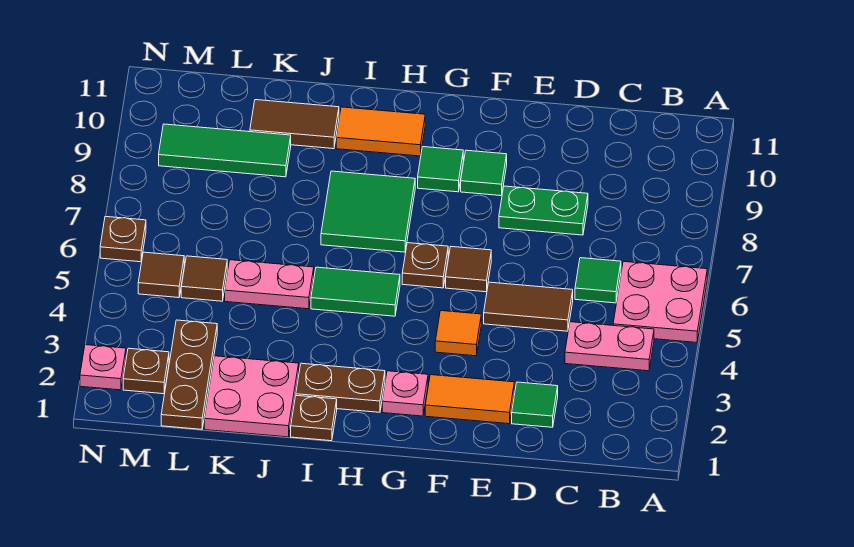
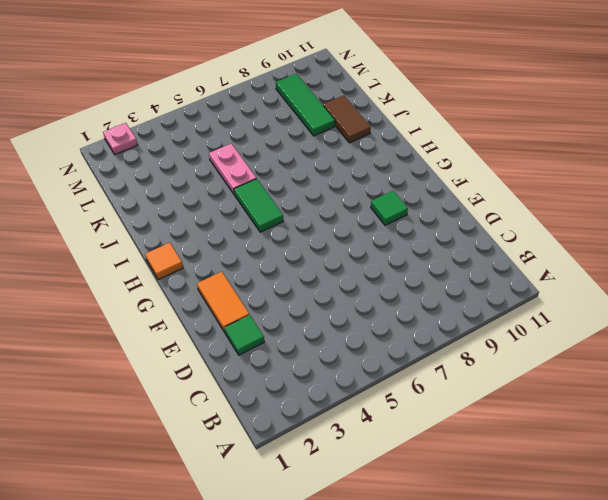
orange tile H1 level 1 -> orange tile F4 level 1
none -> pink plate A5:B6 level 1
none -> pink plate B4:C4 level 1
none -> green tile C6 level 1

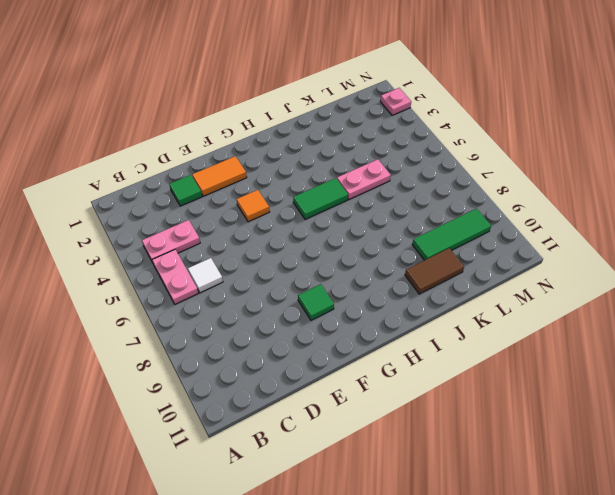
pink plate B5:B6 level 1 -> pink plate A5:B6 level 1
white tile C6 level 1 -> green tile C6 level 1
none -> brown tile D5:E5 level 1
none -> green plate D8:E8 level 1
none -> brown tile F6 level 1

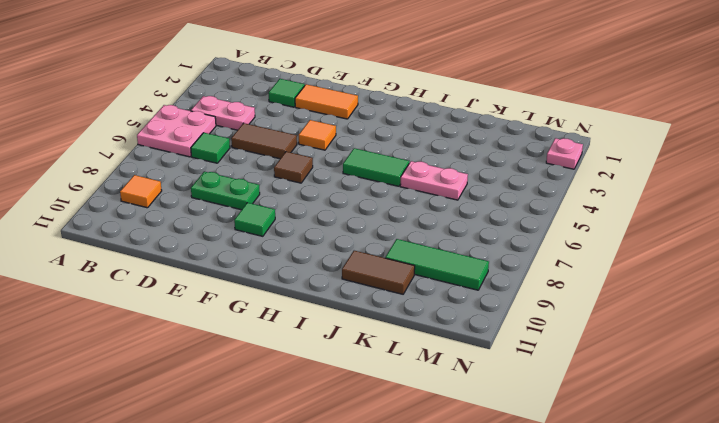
orange tile B9 level 1 -> none
none -> pink plate G2 level 1
none -> brown plate G6 level 1
none -> green tile G9 level 1

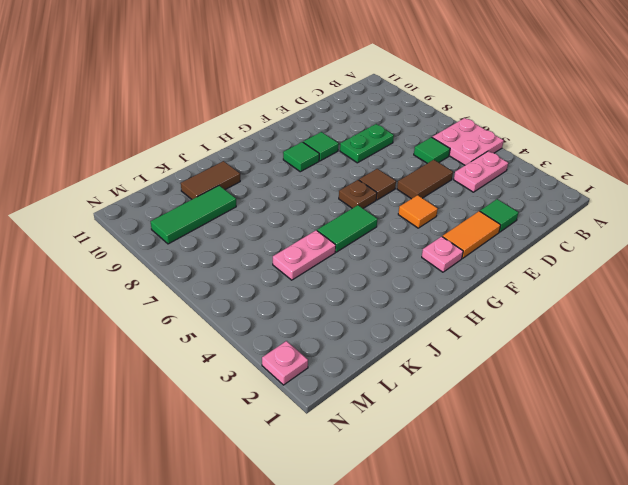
none -> brown plate H2:I2 level 1
none -> green tile H7:I8 level 1
none -> orange tile H10:I10 level 1

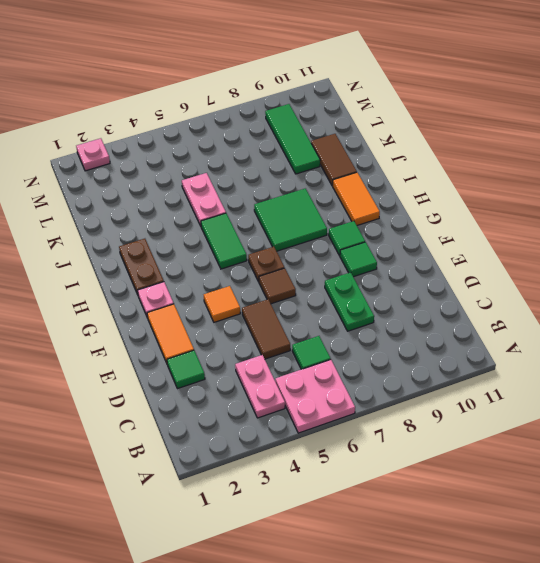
none -> brown plate I1 level 1
none -> pink plate J1:K2 level 1
none -> brown plate L1:L3 level 1

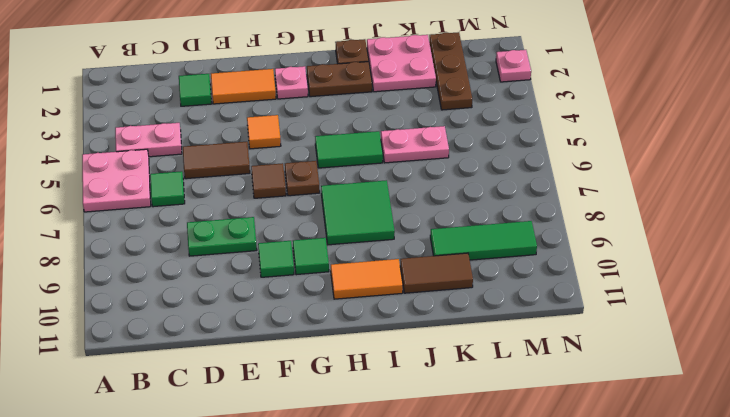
none -> brown tile L5 level 1
none -> brown plate M2 level 1
none -> brown tile M5 level 1

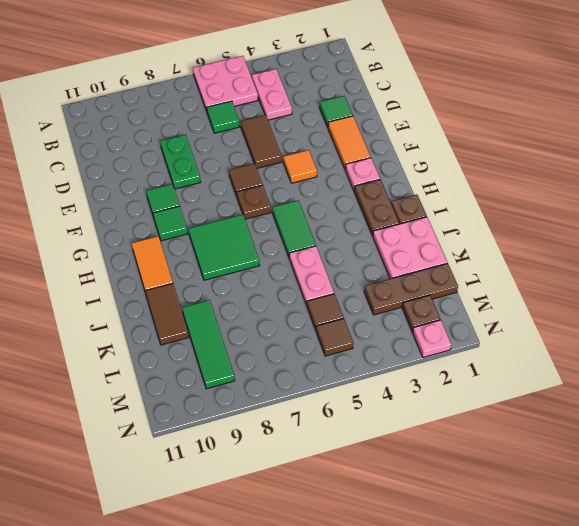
none -> brown plate N6 level 1

